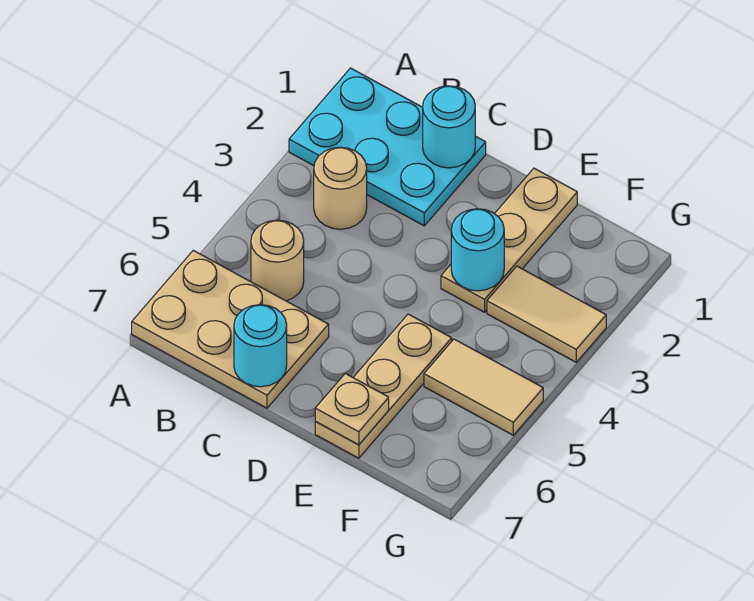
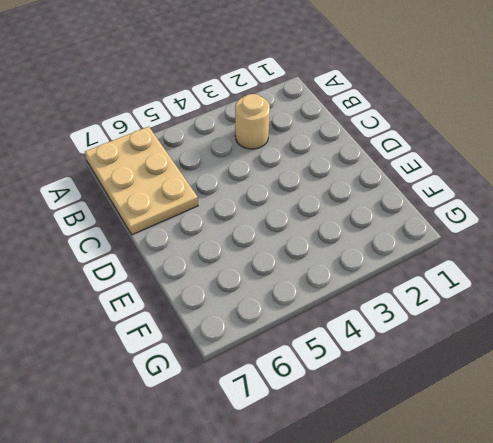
none -> cyan plate A1:C2 level 1
none -> tan round brick B5 level 1
none -> tan plate E1:E3 level 1

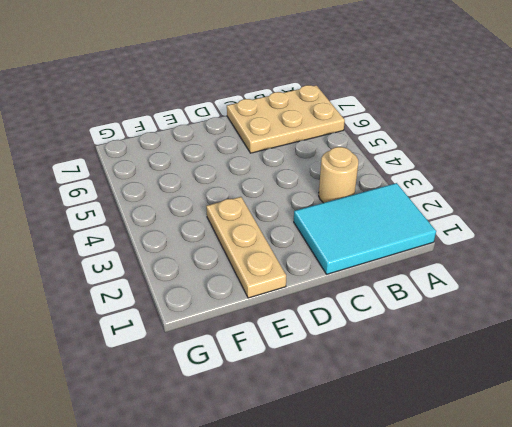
cyan tile A1:C2 level 1 -> cyan plate A1:C2 level 1
none -> tan round brick B5 level 1
none -> tan plate E5:E7 level 1
none -> tan tile F3:G3 level 1

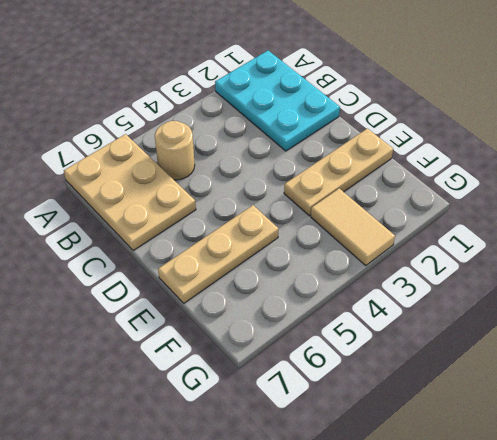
none -> tan round brick B3 level 1
none -> tan tile F5:G5 level 1
none -> cyan round brick C1 level 2

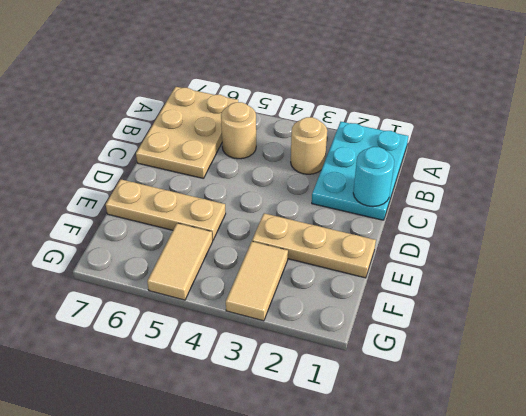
none -> cyan round brick C7 level 2
none -> cyan round brick E3 level 2
none -> tan plate E7 level 2

